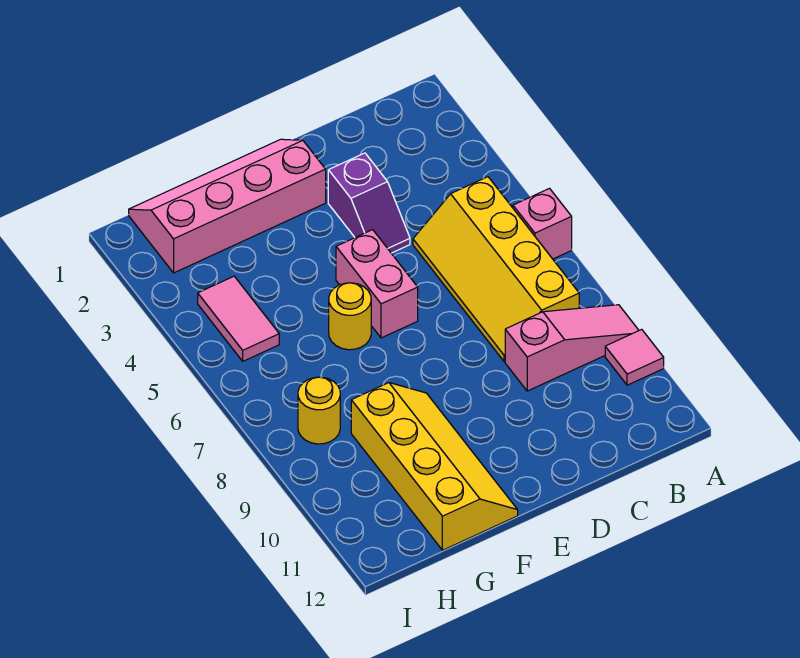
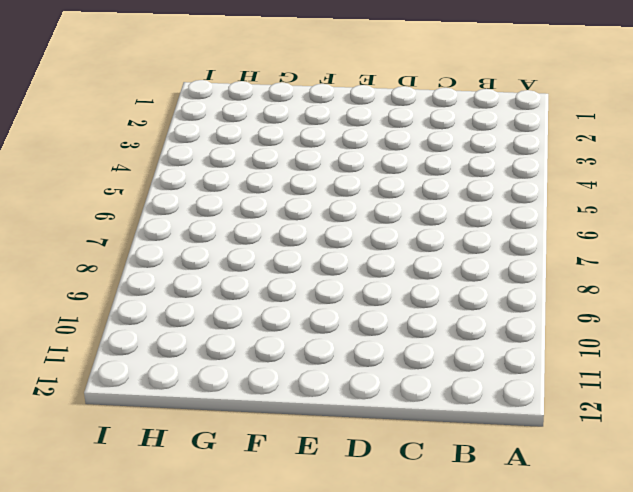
none -> pink brick A6 level 1
none -> pink slope A9:C9 level 1 top C

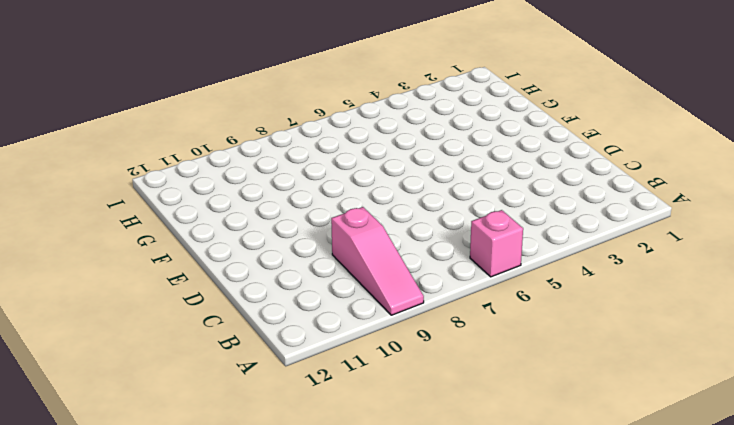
none -> pink tile A10 level 1
none -> yellow slope B5:C8 level 1 top B

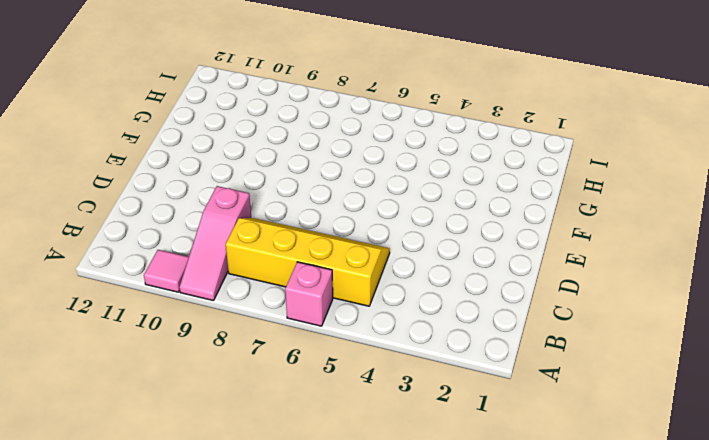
none -> purple slope D3:D4 level 1 top 3
none -> pink slope E1:H2 level 1 top 2

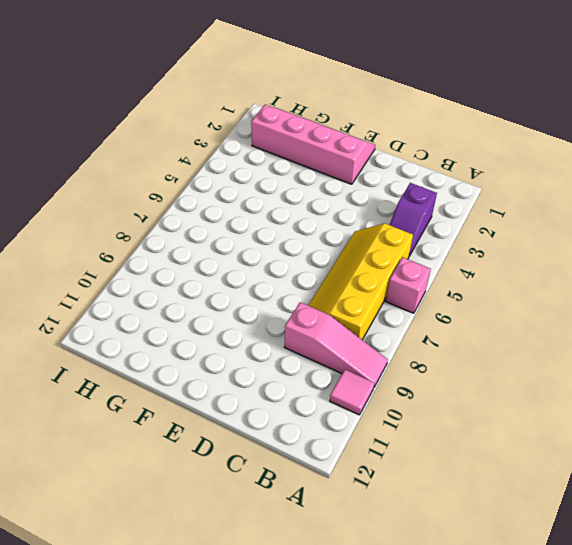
purple slope B3:B4 level 1 top 3 -> purple slope D3:D4 level 1 top 3
none -> pink brick E5:E6 level 1
none -> yellow round brick F6 level 1

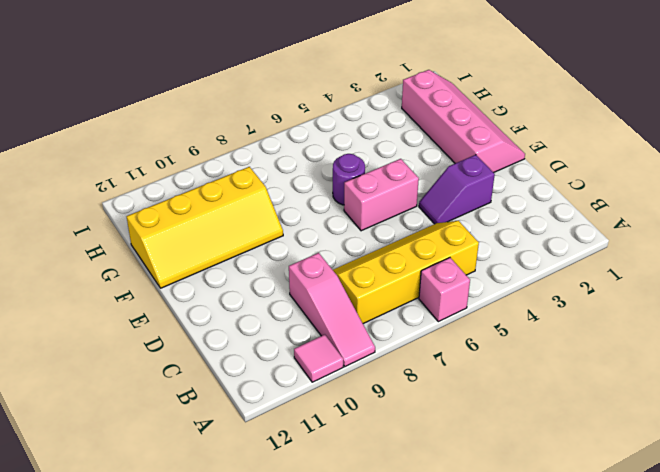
purple round brick F6 level 1 -> yellow round brick F6 level 1
none -> pink tile H4:H5 level 1
none -> yellow round brick H8 level 1

